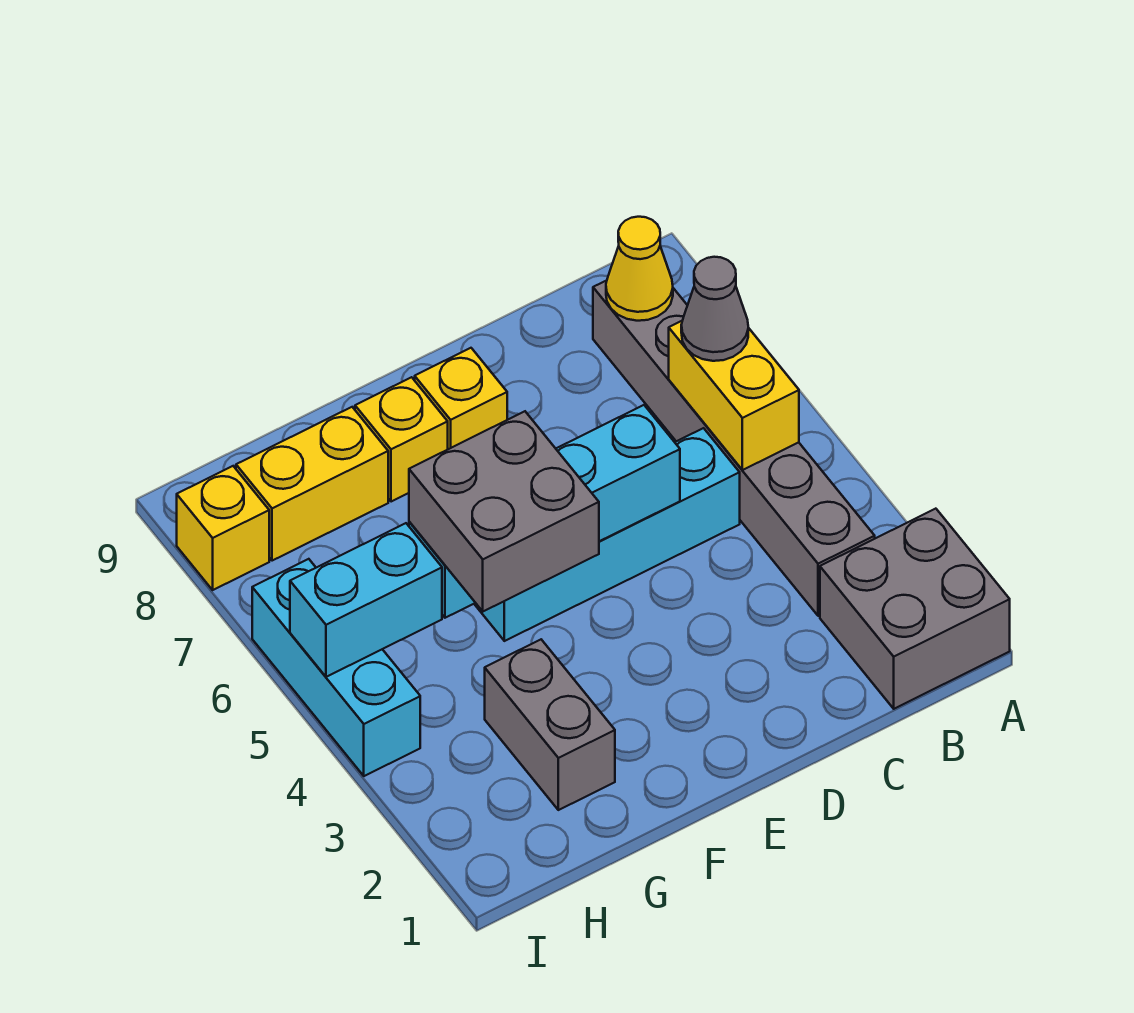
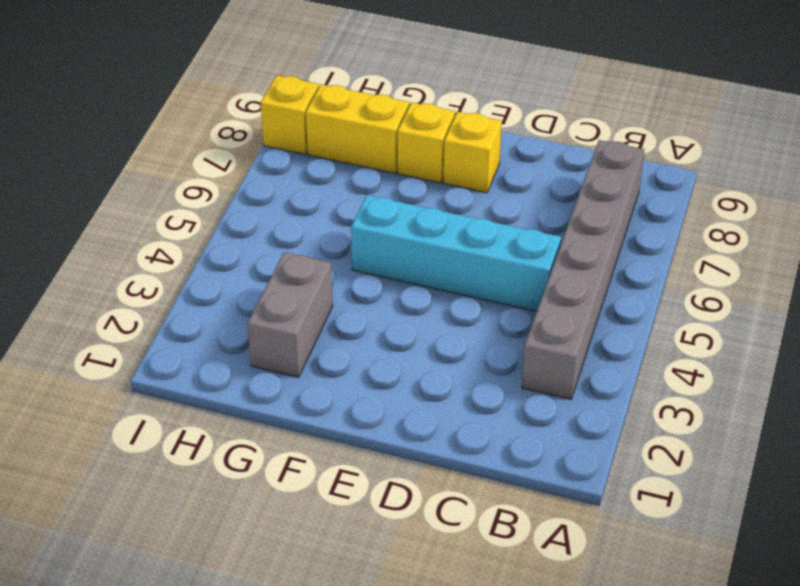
none -> grey brick A1:B2 level 1
none -> cyan brick I4:I6 level 1
none -> yellow brick B5:B6 level 2

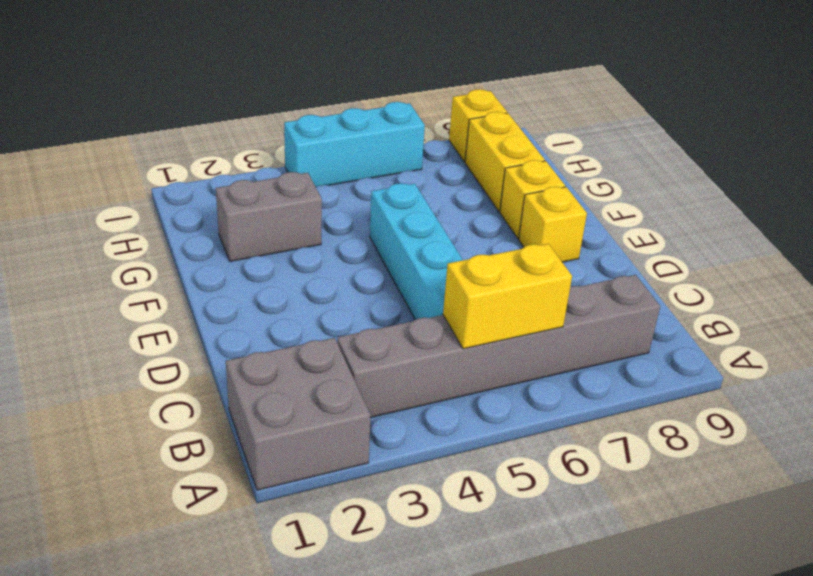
none -> yellow cone B8 level 2
none -> cyan brick D5:G5 level 2
none -> cyan brick H5:I5 level 2

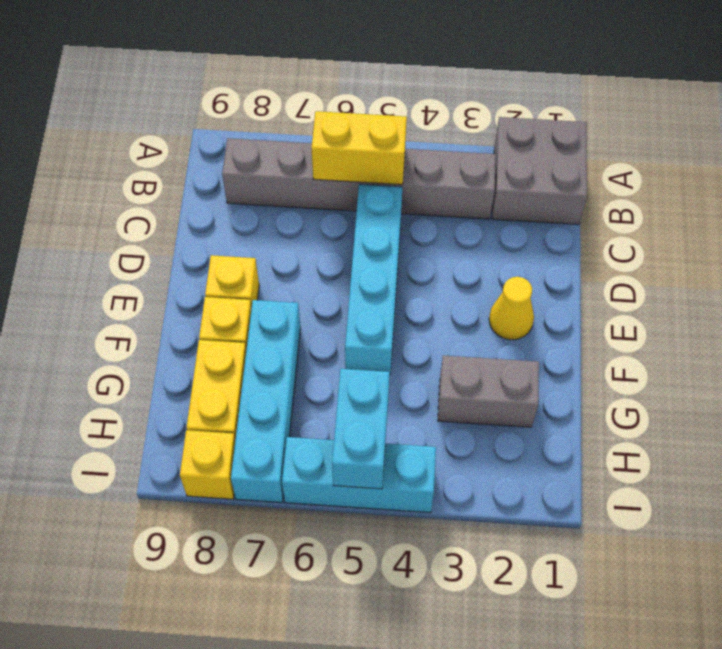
yellow cone E2 level 1 -> yellow cone B8 level 2
cyan brick F7:I7 level 1 -> cyan brick D5:G5 level 2
none -> grey cone B6 level 3
none -> grey brick F4:G5 level 3

